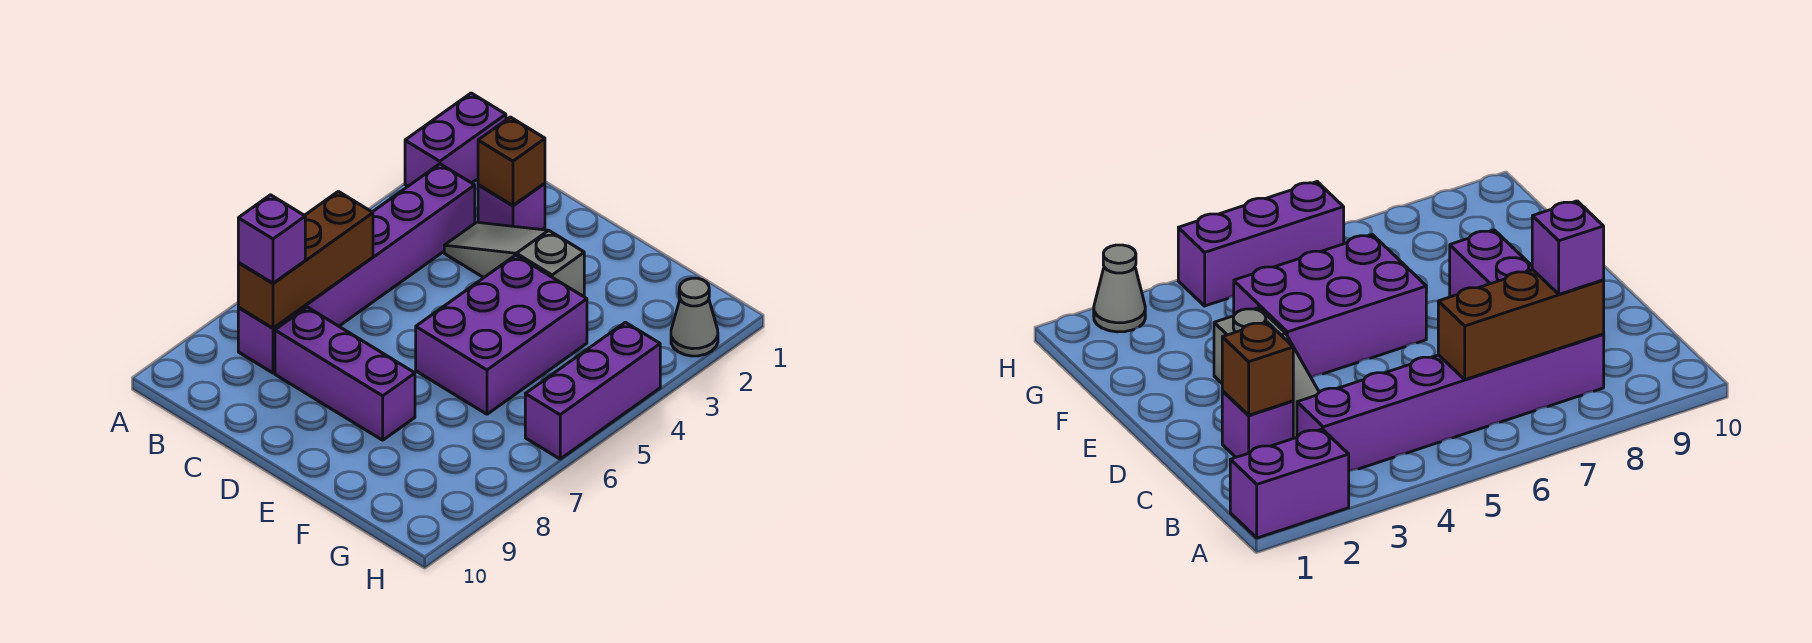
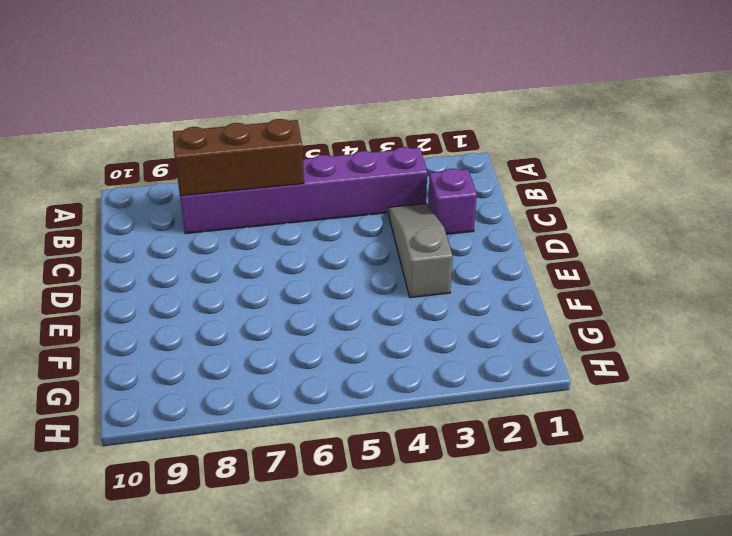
none -> purple brick A1:A2 level 1
none -> purple brick C8:E8 level 1

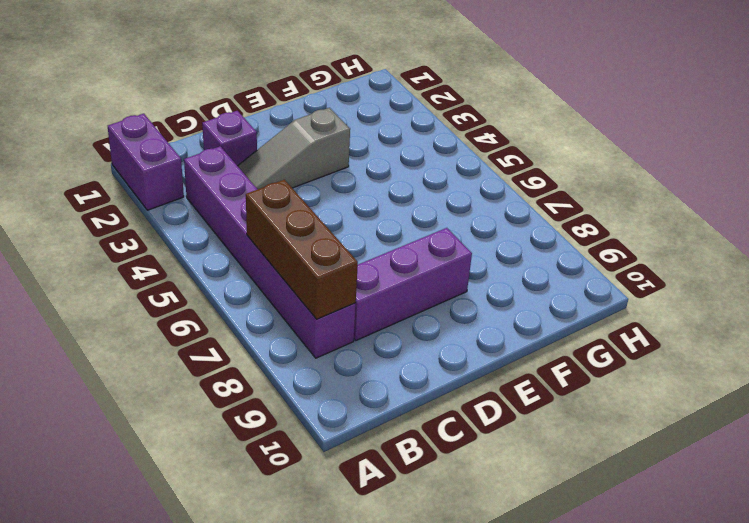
none -> purple brick E4:F6 level 1
none -> grey cone H2 level 1

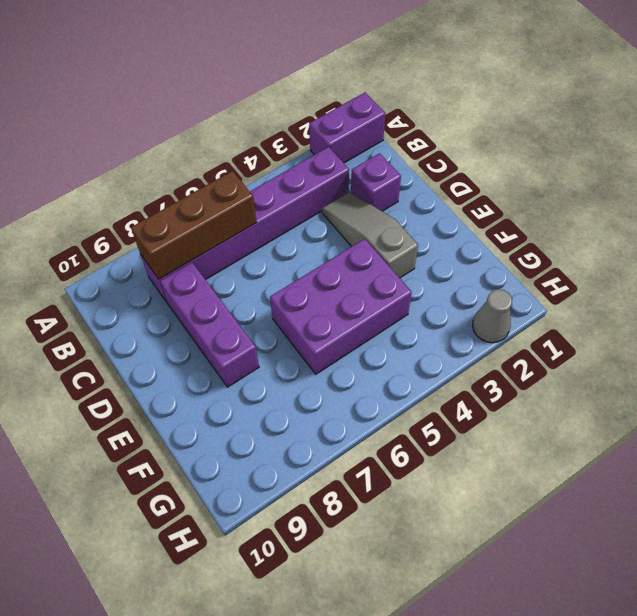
none -> purple brick H4:H6 level 1
none -> brown brick C2 level 2

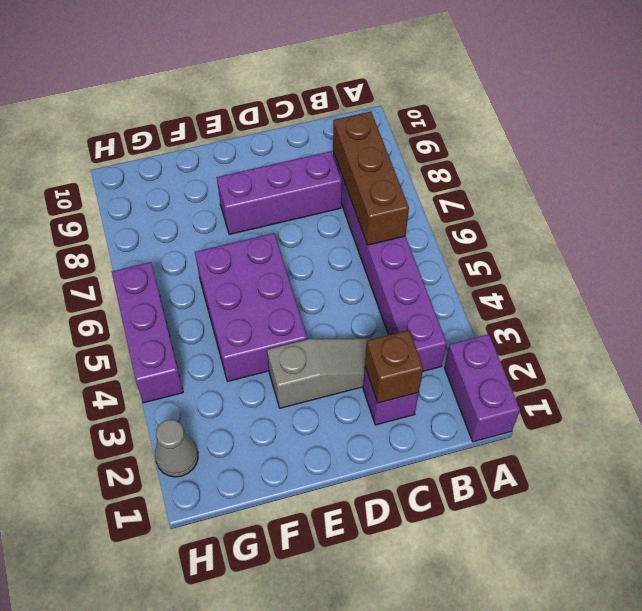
none -> purple brick B8 level 3

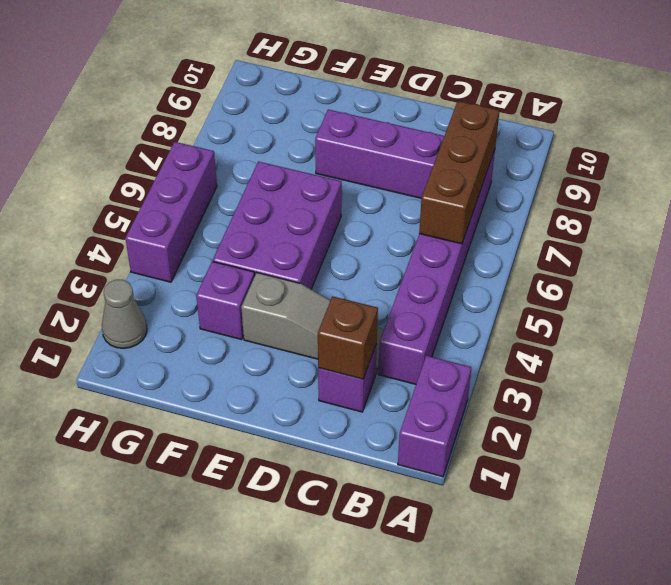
purple brick F3 level 1 -> purple brick B8 level 3

